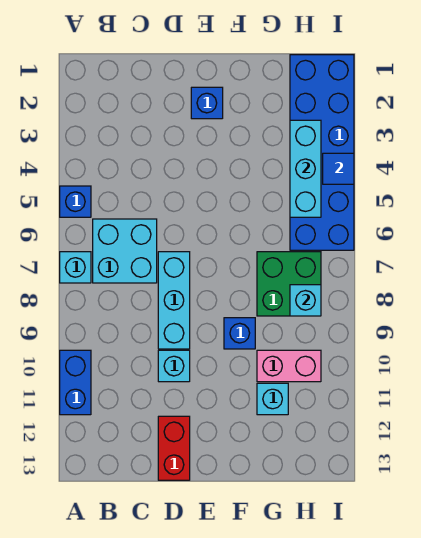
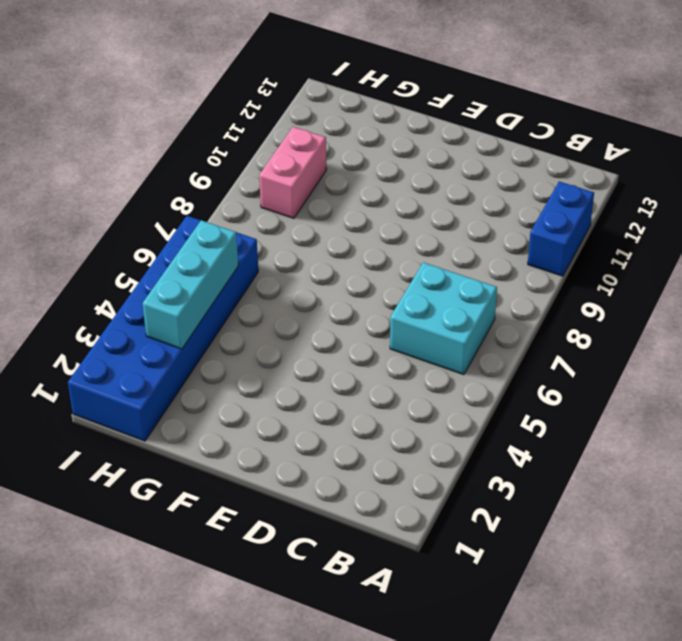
pink brick H9:H10 level 1 -> pink brick G10:H10 level 1
none -> blue brick A5 level 1
none -> cyan brick A7 level 1
none -> cyan brick D7:D9 level 1

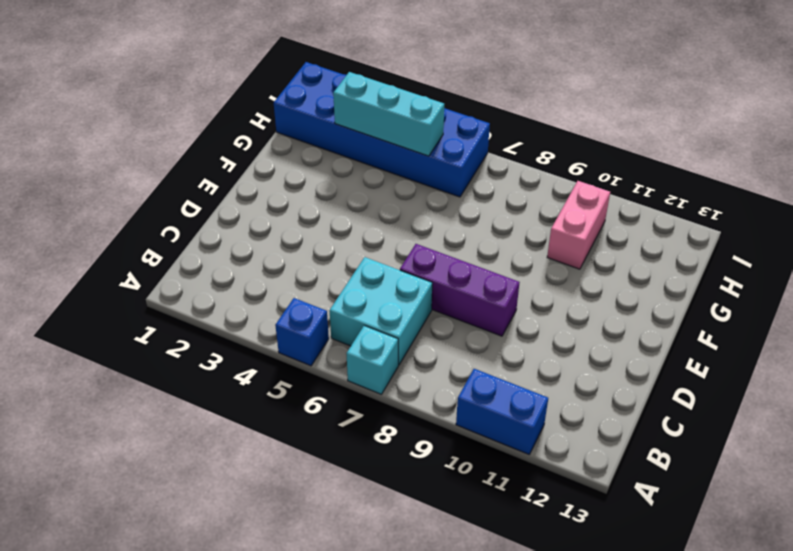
purple brick D7:D9 level 1 -> cyan brick D7:D9 level 1
none -> cyan brick D10 level 1
none -> red brick D12:D13 level 1
none -> blue brick E2 level 1

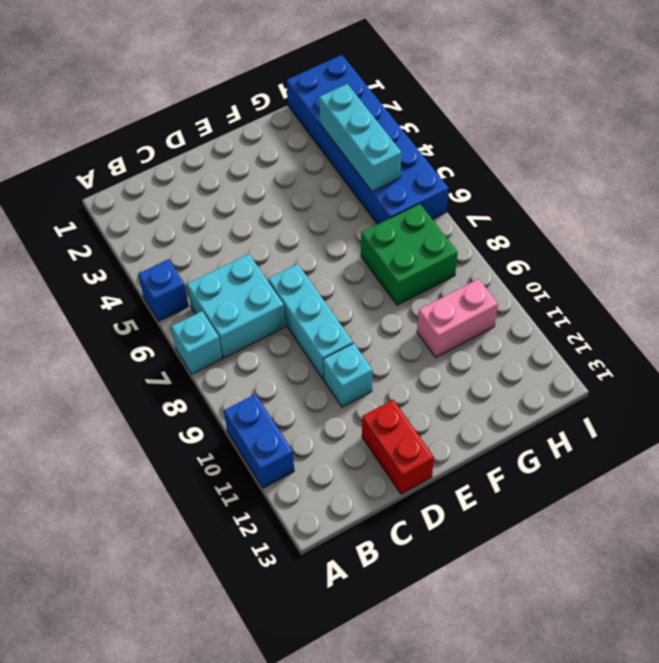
none -> blue brick E2 level 1
none -> blue brick F9 level 1
none -> cyan brick G11 level 1

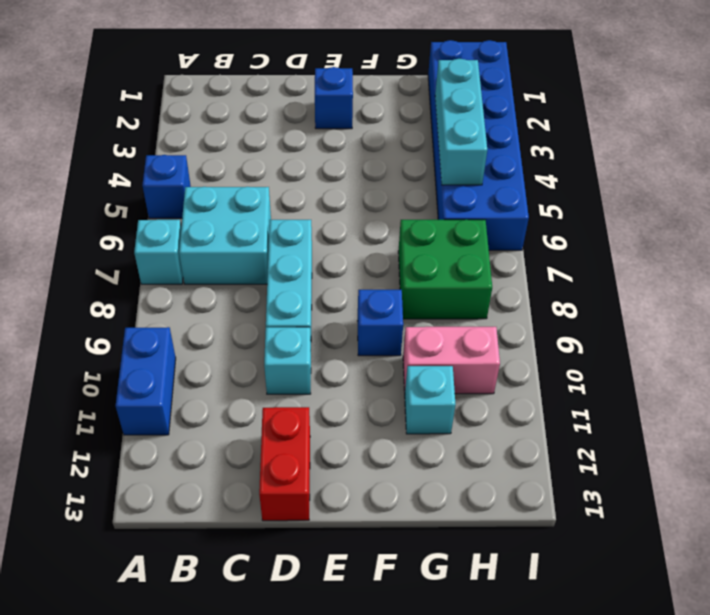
none -> cyan brick H8 level 2
none -> blue tile I4 level 2

